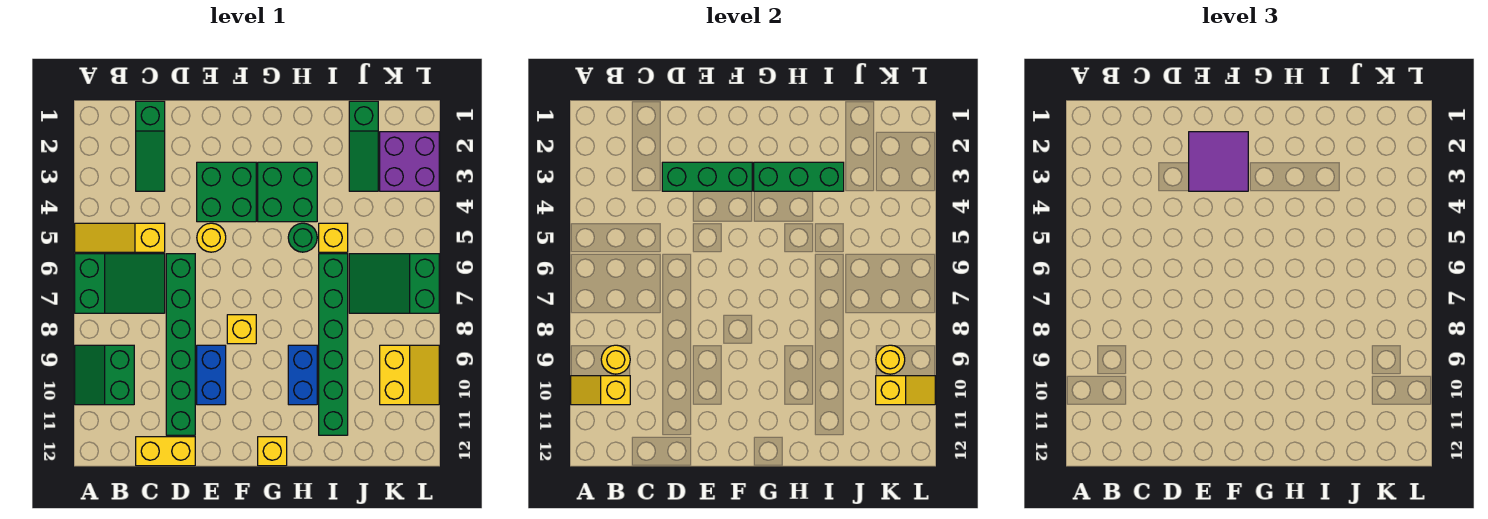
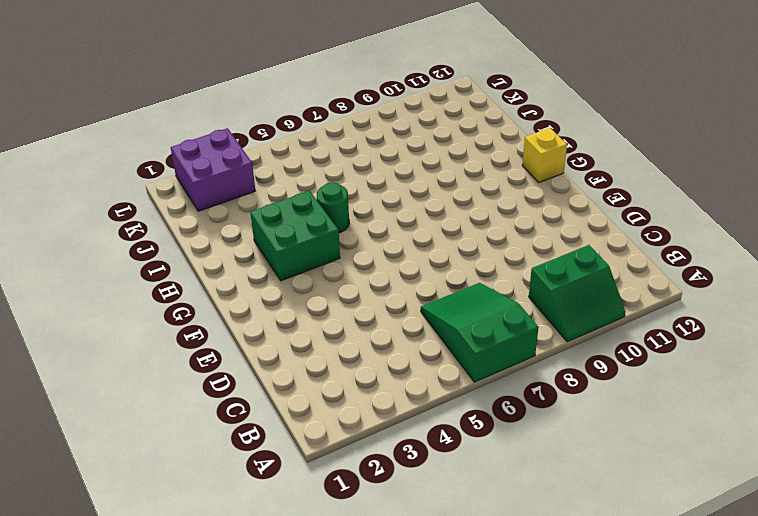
none -> yellow slope A5:C5 level 1 top C
none -> green slope C1:C3 level 1 top 1
none -> yellow brick C12:D12 level 1

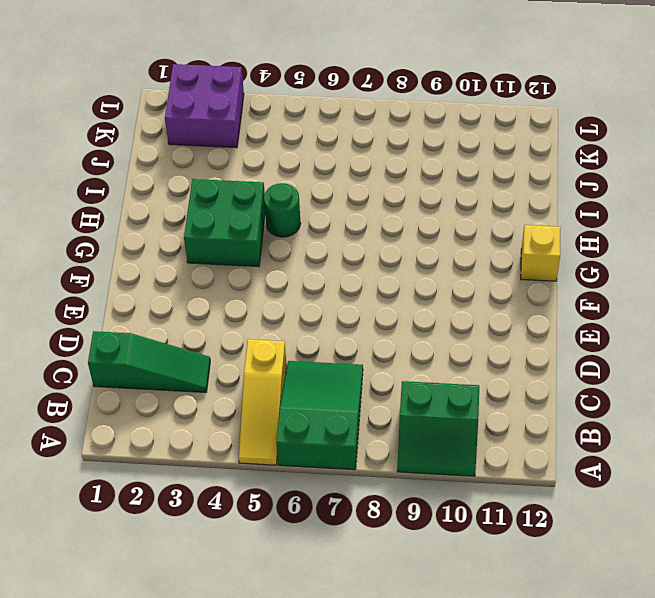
none -> yellow brick C12:D12 level 1
none -> green brick D6:D11 level 1
none -> green brick E3:F4 level 1

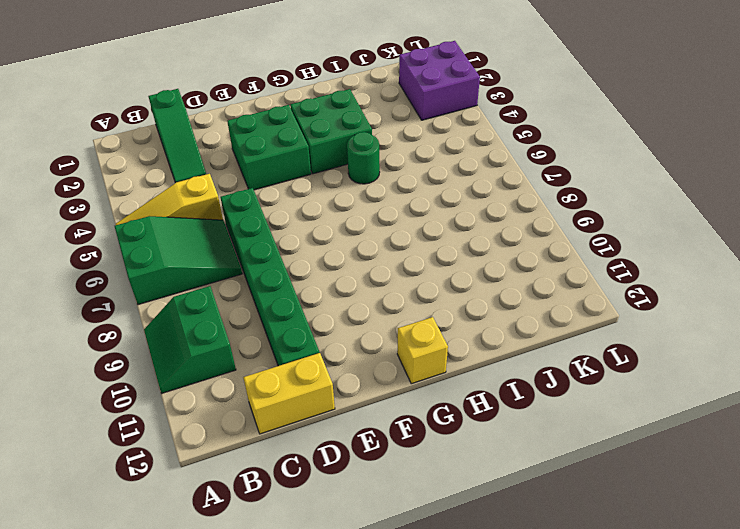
none -> yellow round brick E5 level 1
none -> blue brick E9:E10 level 1
none -> yellow brick F8 level 1

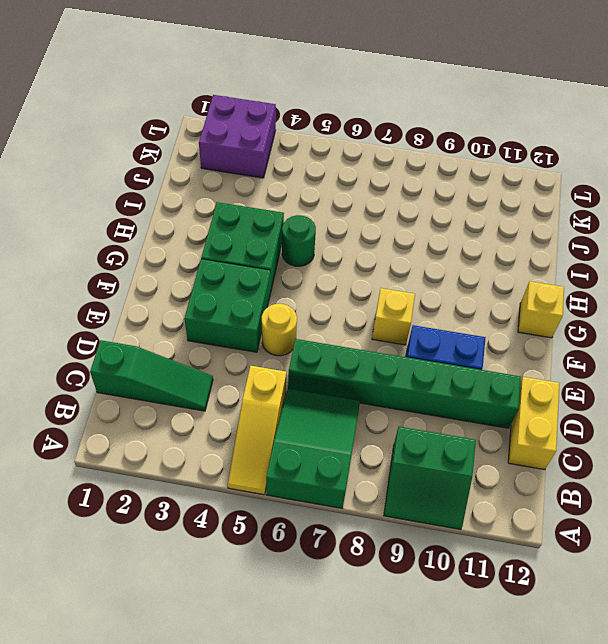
none -> blue brick H9:H10 level 1
none -> yellow brick I5 level 1
none -> green brick I6:I11 level 1

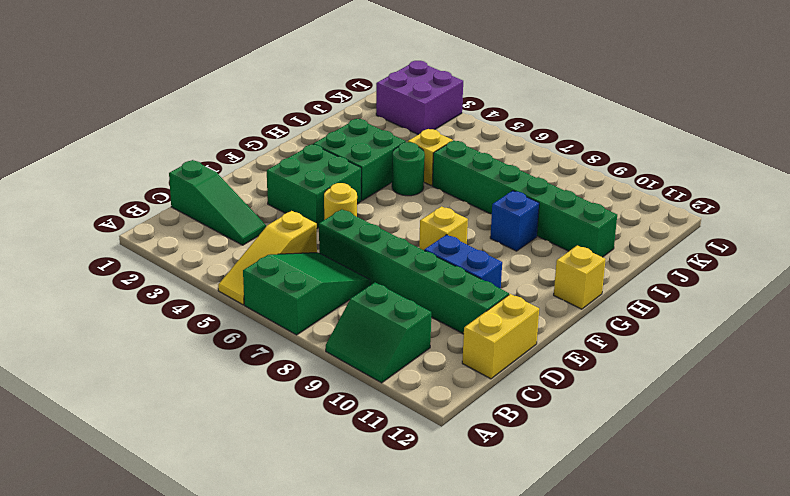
blue brick H9 level 1 -> blue brick H9:H10 level 1
none -> green slope J1:J3 level 1 top 1
none -> green slope J6:L7 level 1 top L
none -> yellow slope K9:L10 level 1 top K

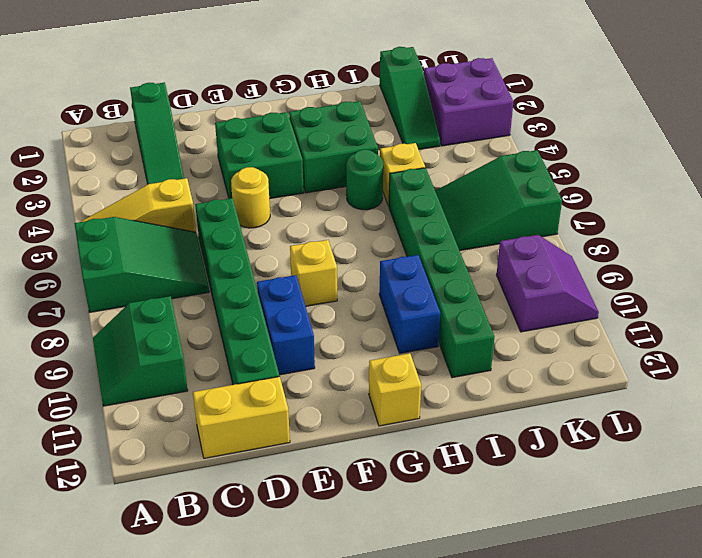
purple slope K9:L10 level 1 top K -> yellow slope K9:L10 level 1 top K
none -> yellow slope A10:B10 level 2 top B
none -> yellow round brick B9 level 2
none -> green brick D3:F3 level 2

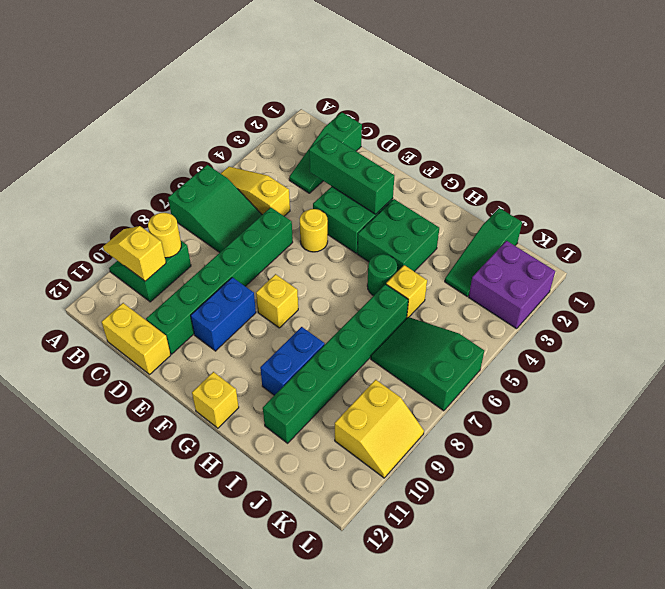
none -> green brick G3:I3 level 2
none -> yellow round brick K9 level 2
none -> yellow slope K10:L10 level 2 top K

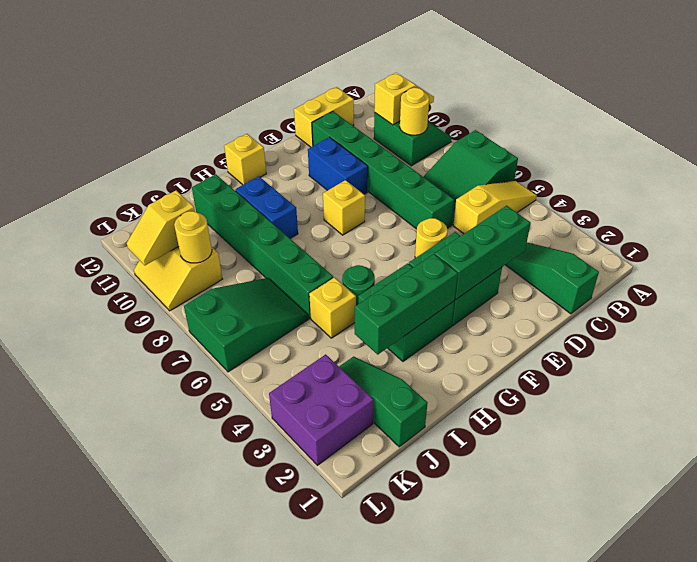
none -> purple tile E2:F3 level 3

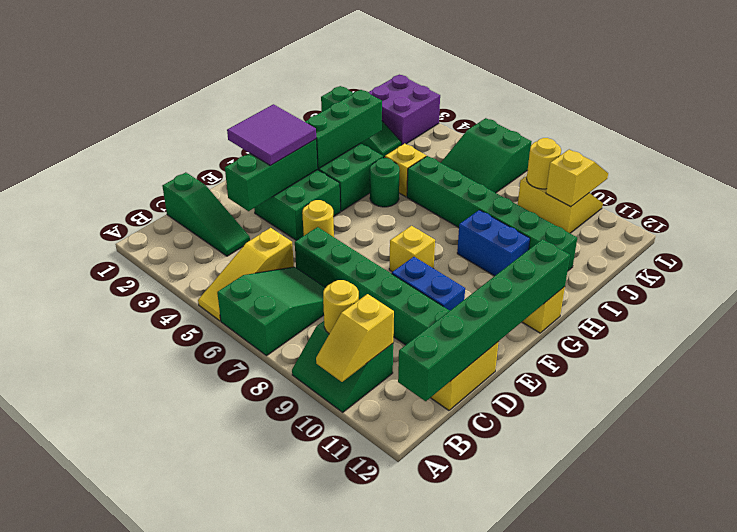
green brick B12:G12 level 2 -> none

